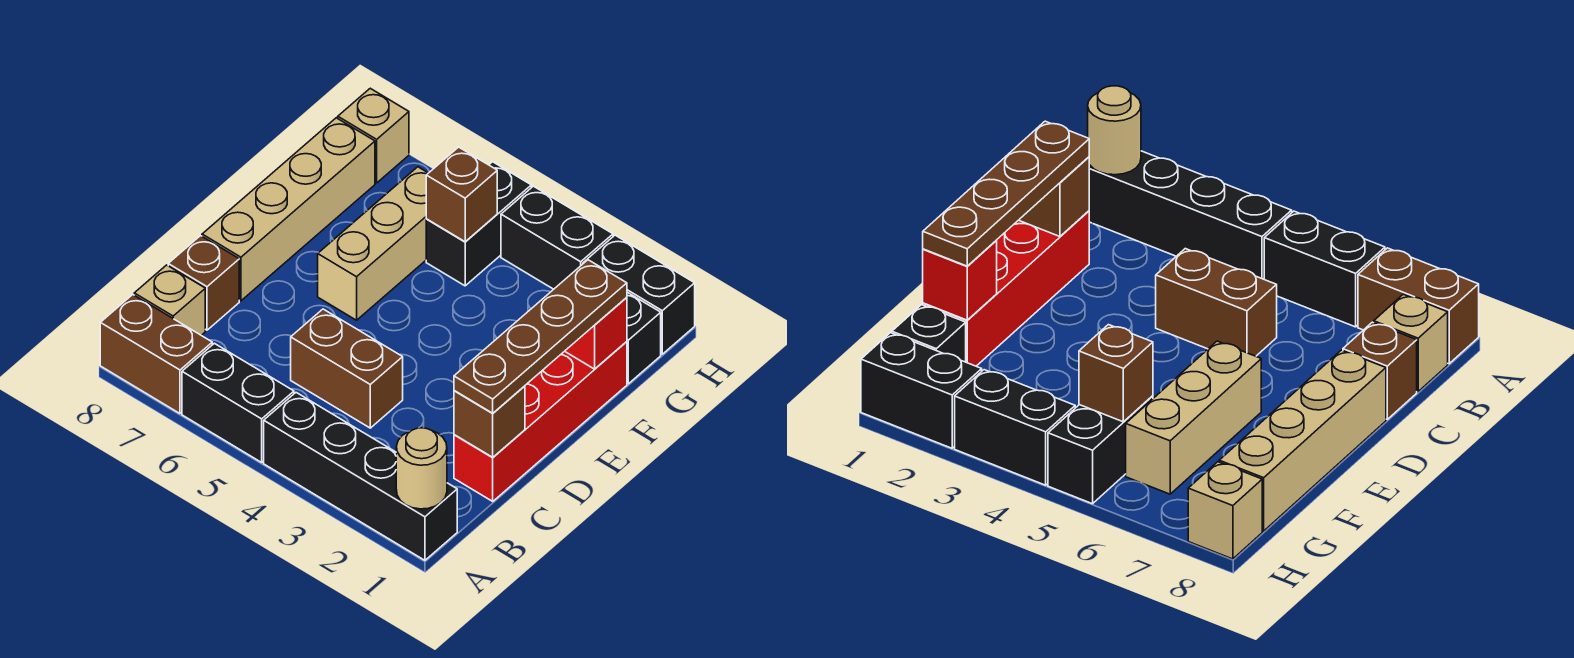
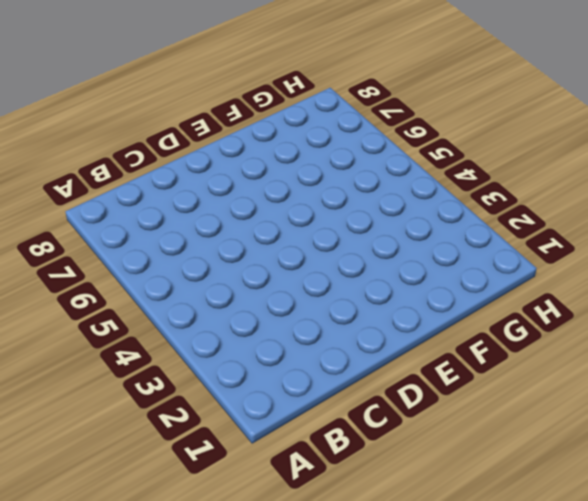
none -> black brick A1:A4 level 1
none -> black brick A5:A6 level 1
none -> brown brick A7:A8 level 1

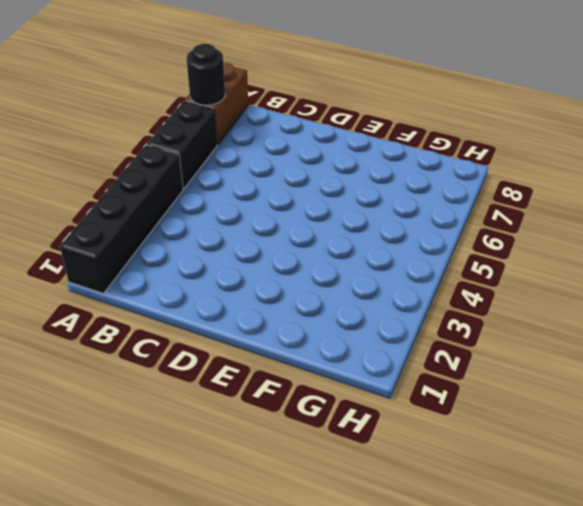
black round brick A7 level 2 -> none
none -> tan brick B8 level 1
none -> red brick C1:F1 level 1
none -> brown brick C4:C5 level 1

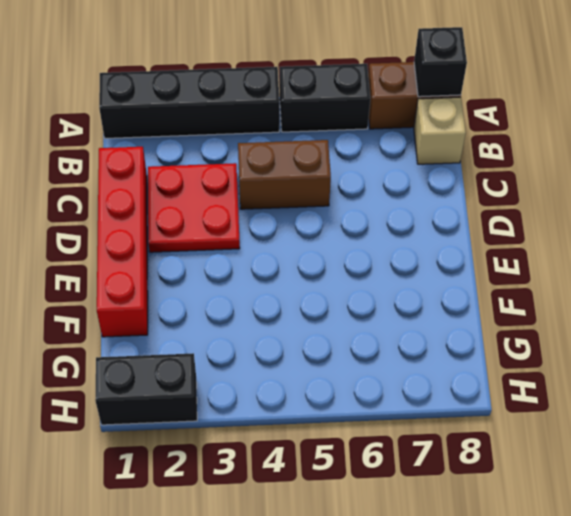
black brick A8 level 2 -> black brick G1 level 1
red plate C2:D3 level 1 -> none
none -> brown brick C8 level 1
none -> tan brick D8:G8 level 1
none -> tan brick E6:G6 level 1

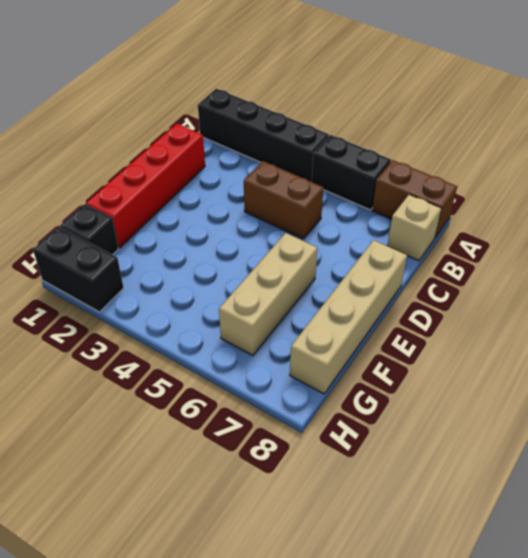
none -> brown brick C8 level 1
none -> black brick G5:H5 level 1
none -> black brick H3:H4 level 1

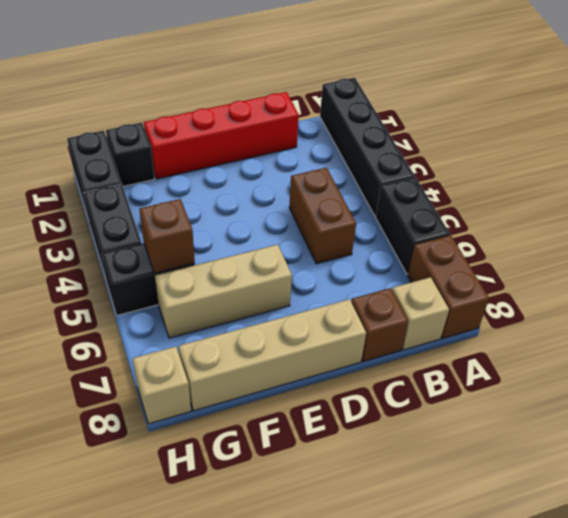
none -> tan round brick A1 level 2
none -> brown brick C1 level 2
none -> red brick F1 level 2

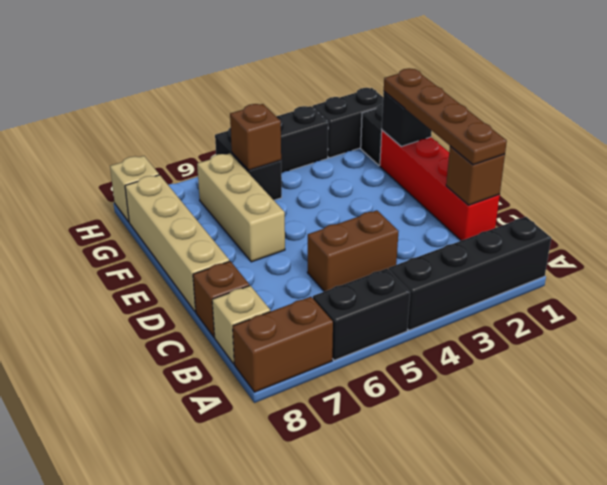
black brick F1 level 2 -> red brick F1 level 2
none -> tan round brick A1 level 2

